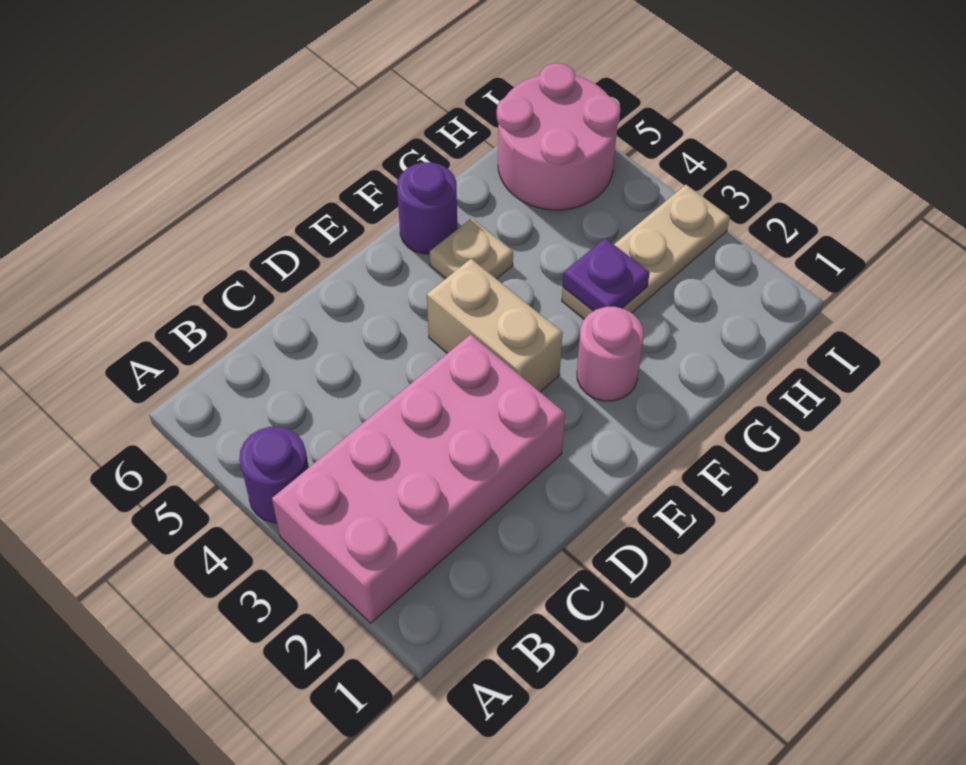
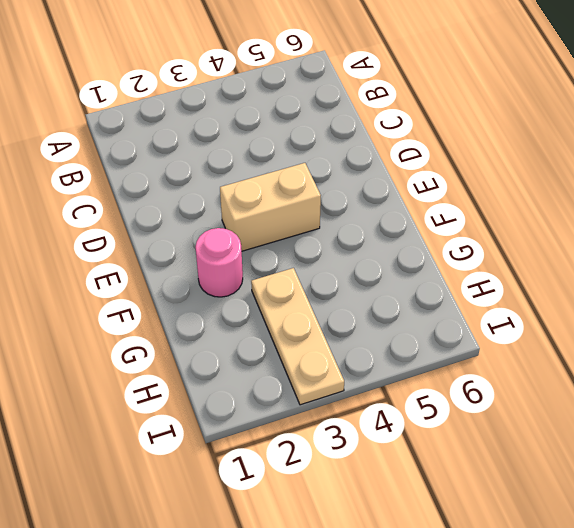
none -> pink brick A2:D3 level 1
none -> purple round brick A4 level 1

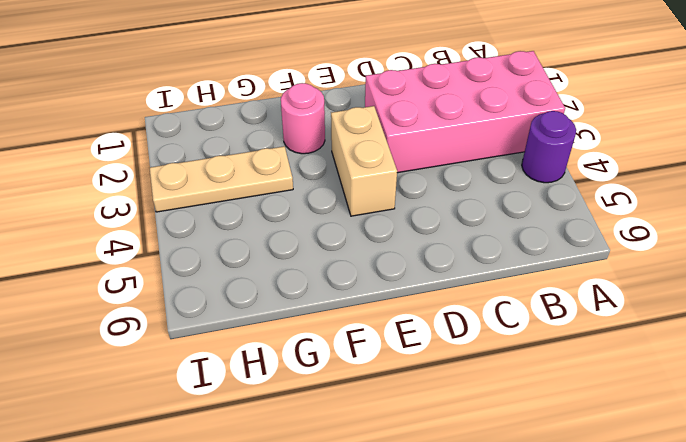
none -> tan plate F5 level 1
none -> purple round brick F6 level 1

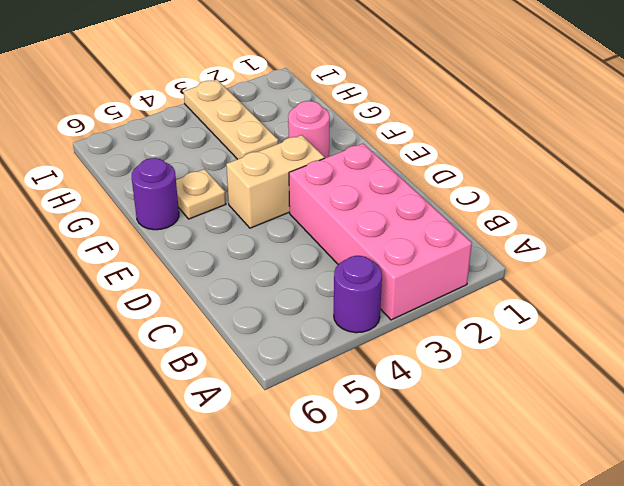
none -> pink round brick H5:I6 level 1
none -> purple plate G3 level 2

